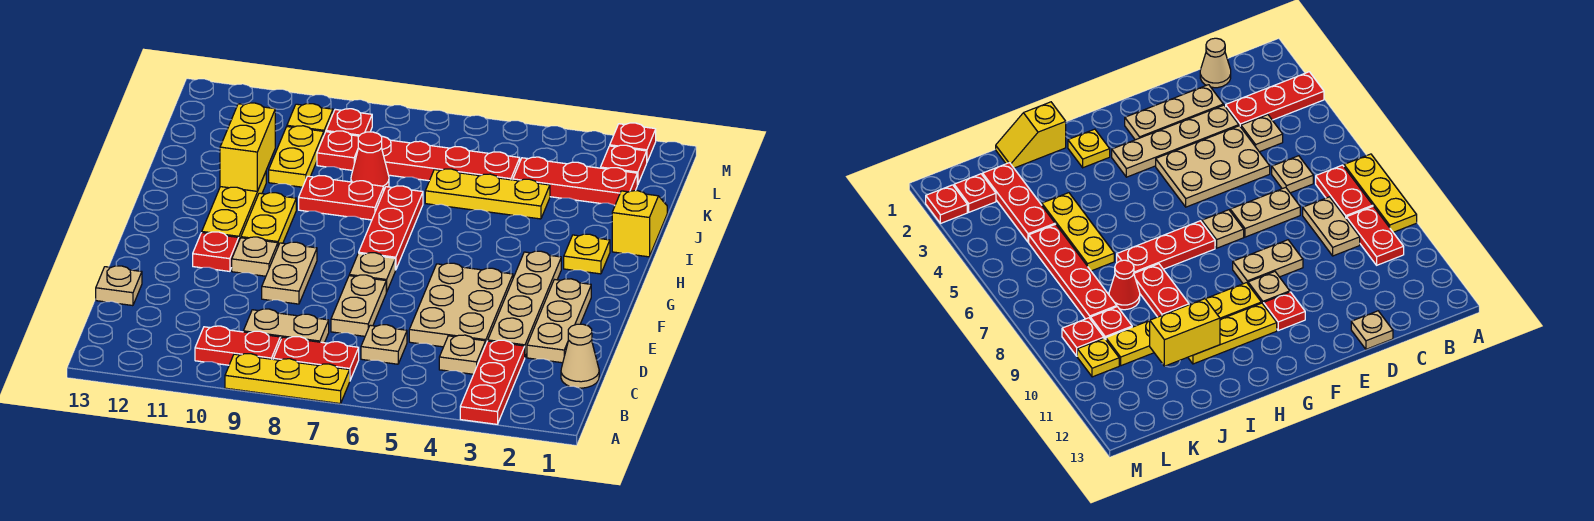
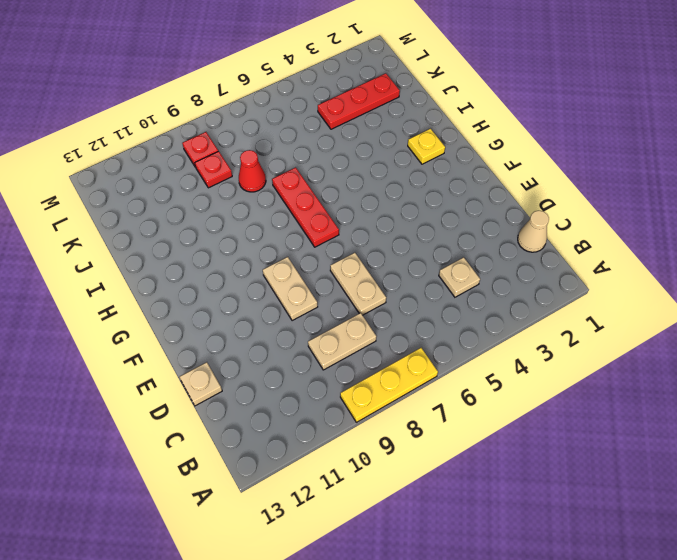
none -> red plate A3:C3 level 1
none -> red plate B7:B8 level 1
none -> red plate B9:B10 level 1
none -> tan plate C6 level 1

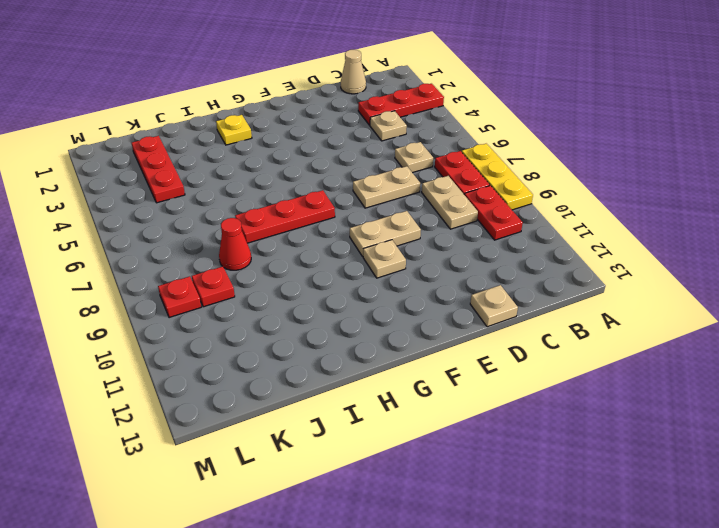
none -> tan plate D2:F2 level 1
none -> tan plate D3:G3 level 1
none -> tan plate D4:F5 level 1
none -> tan plate F7 level 1

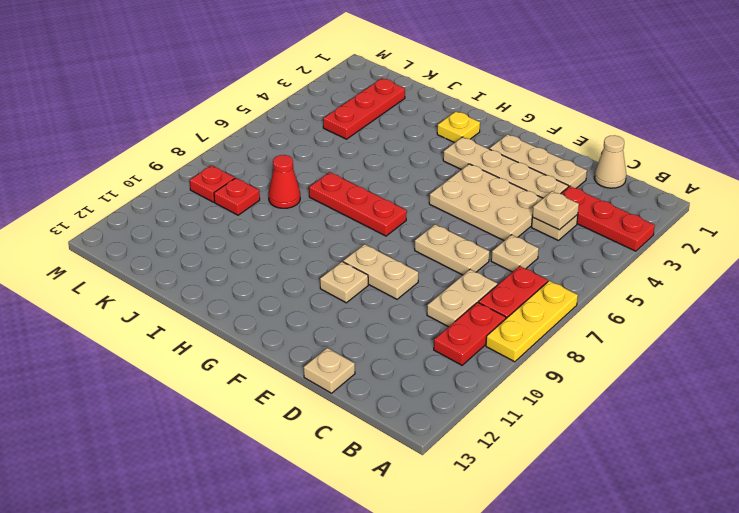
tan plate C4 level 2 -> tan plate F7 level 1
none -> red plate F11 level 1
none -> yellow plate G10:H10 level 1
none -> yellow plate G11:I11 level 1
none -> yellow slope I1:J1 level 1 top I

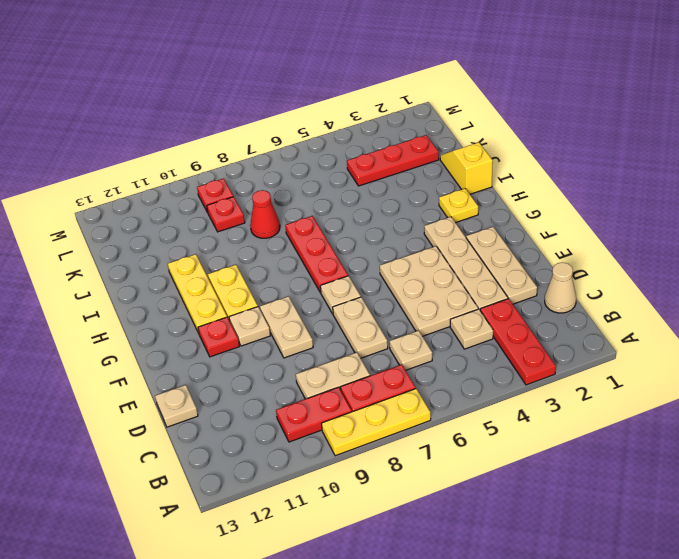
none -> red plate I8:I9 level 1
none -> yellow plate J4:J6 level 1
none -> yellow plate J10:K10 level 1
none -> red plate K5:K8 level 1

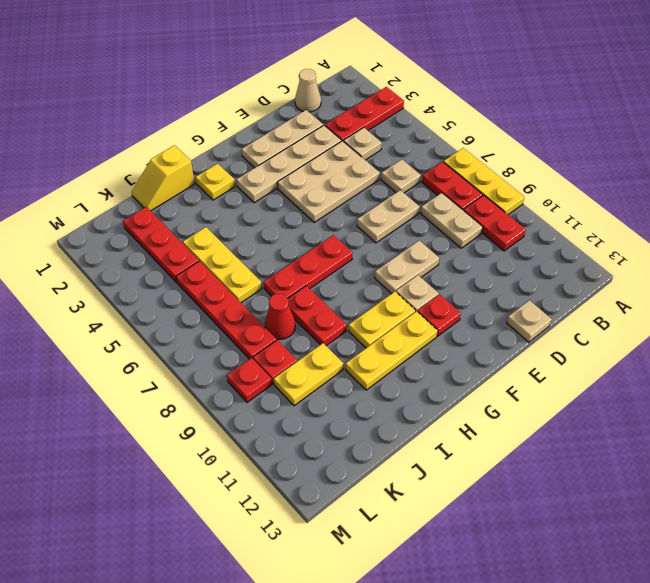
none -> tan plate F7 level 1
none -> red plate L2 level 1
none -> yellow plate L10 level 1
none -> red plate M2 level 1

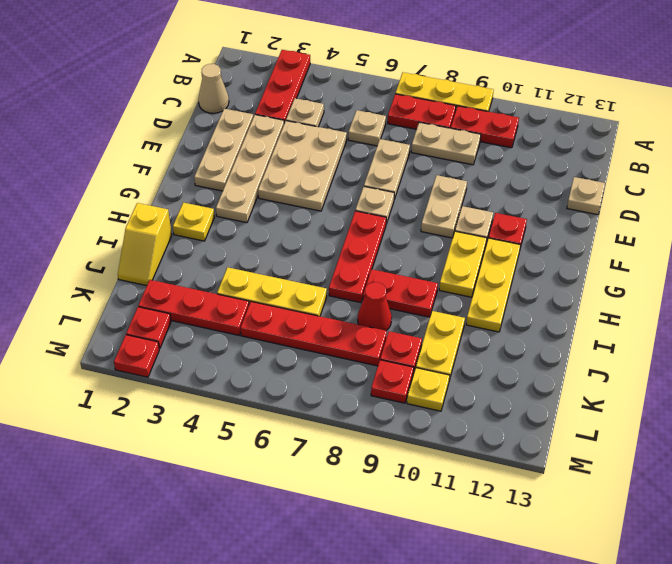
none -> yellow brick I11:J11 level 2

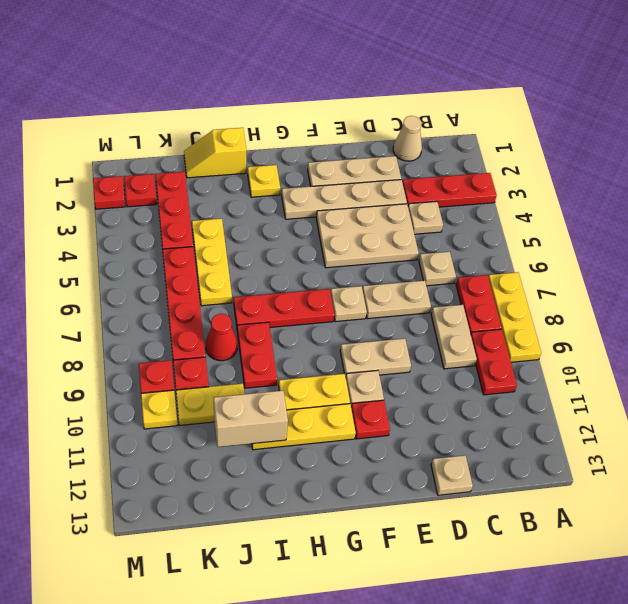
tan brick I11:J11 level 2 -> yellow brick I11:J11 level 2

